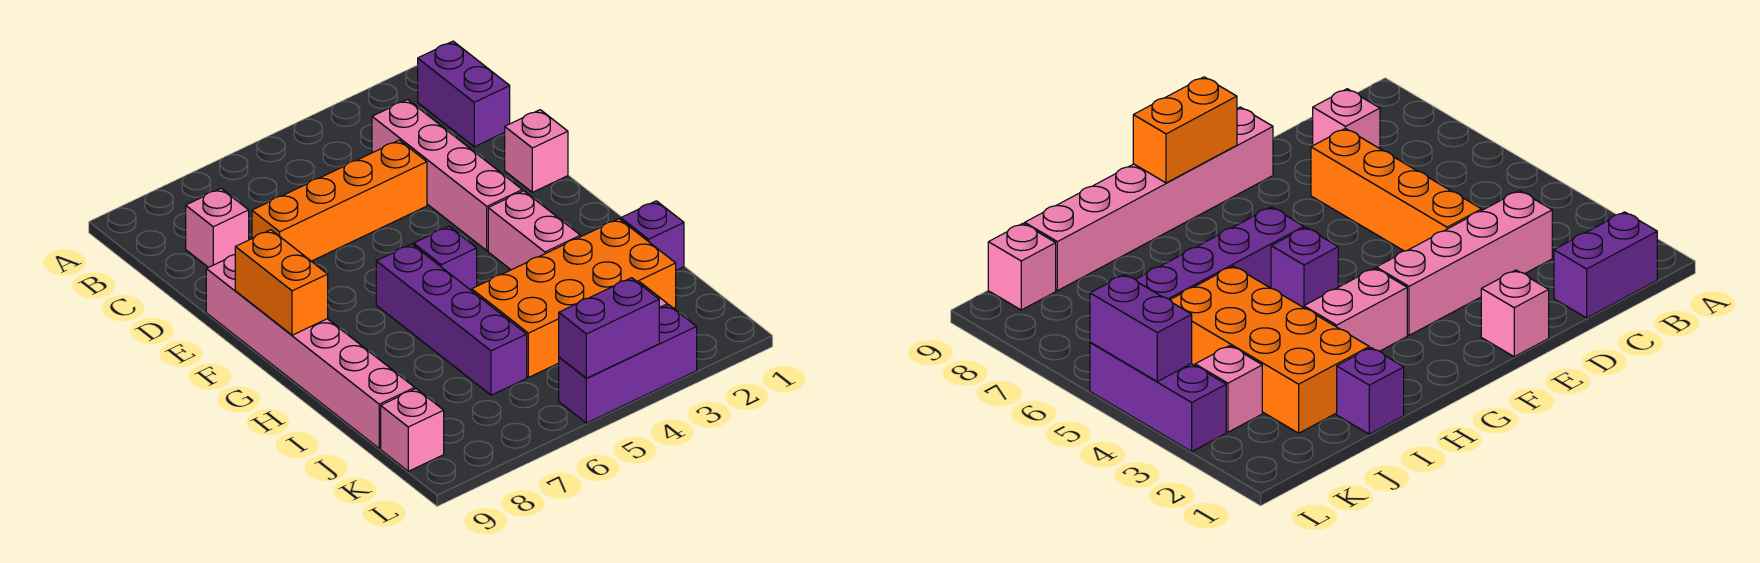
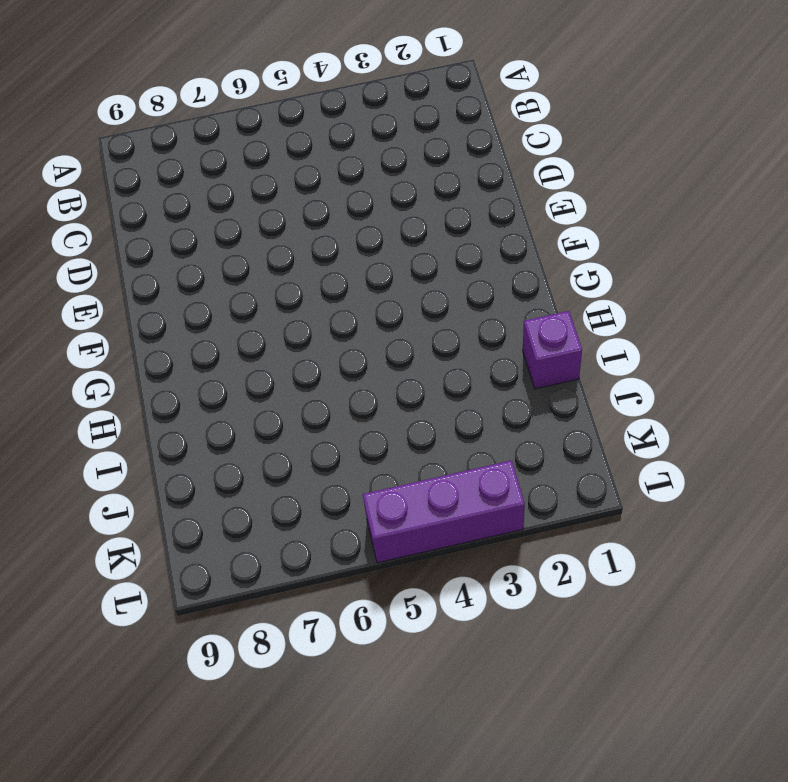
none -> purple brick B1:C1 level 1
none -> pink brick C3:F3 level 1
none -> pink brick C8 level 1

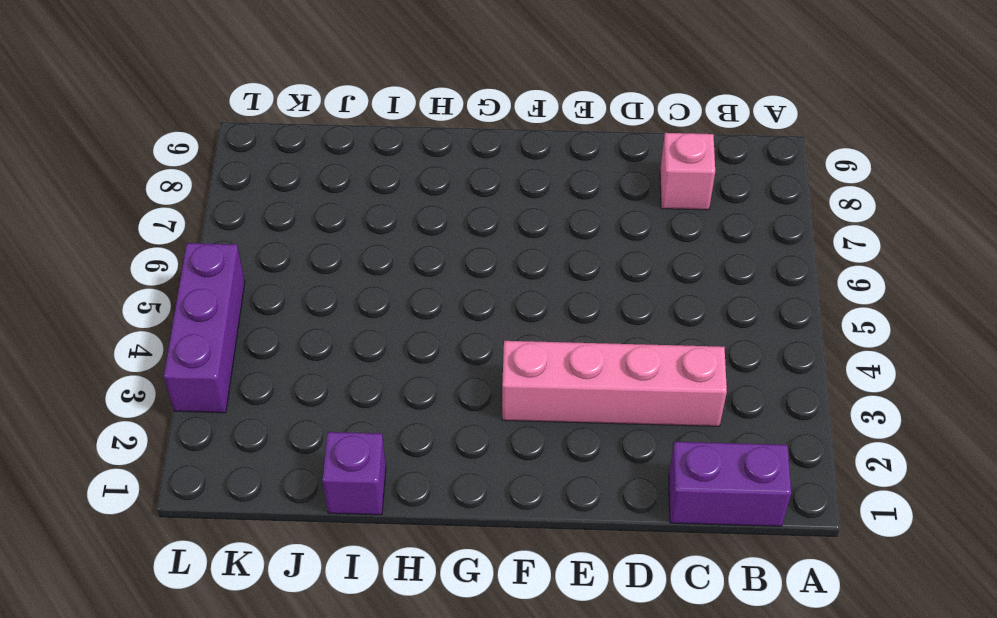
none -> orange brick D4:D7 level 1
none -> pink brick E1 level 1
none -> pink brick E9:J9 level 1

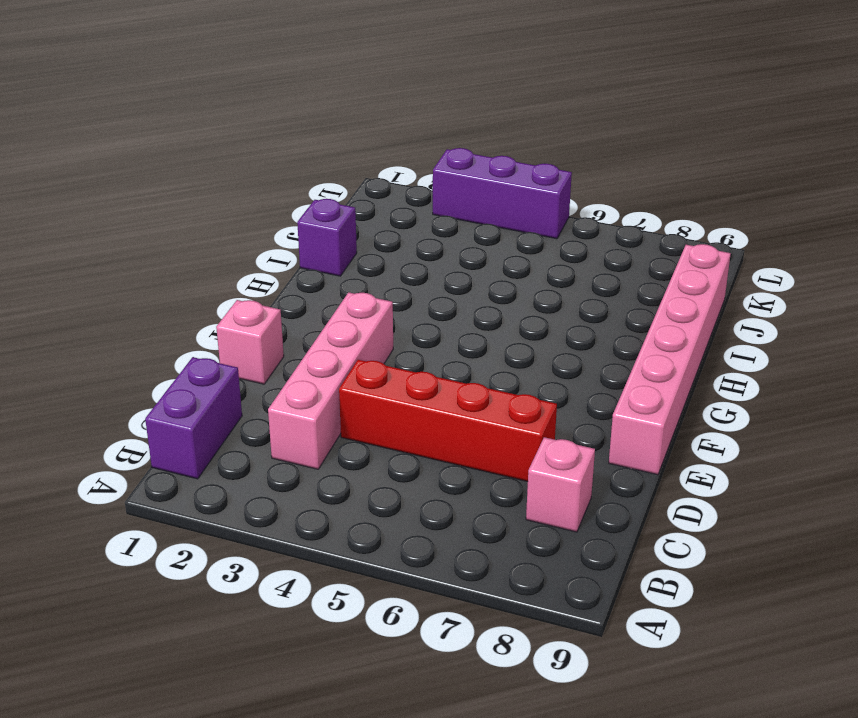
red brick D4:D7 level 1 -> orange brick D4:D7 level 1
none -> pink brick G3:H3 level 1
none -> purple brick G5 level 1
none -> purple brick G6:J6 level 1

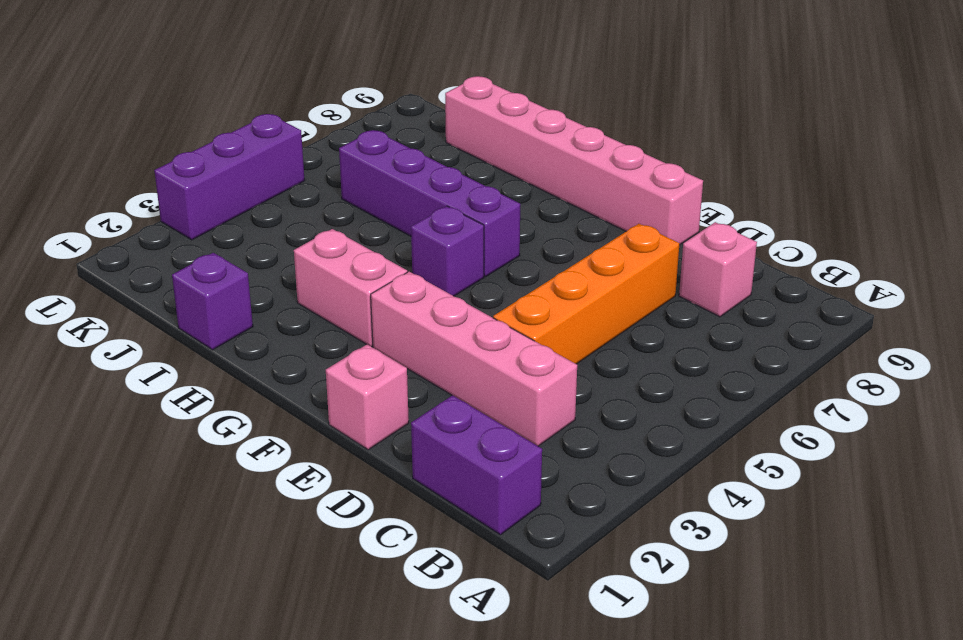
none -> orange brick I2:J5 level 1
none -> pink brick K3 level 1
none -> pink brick K9 level 1

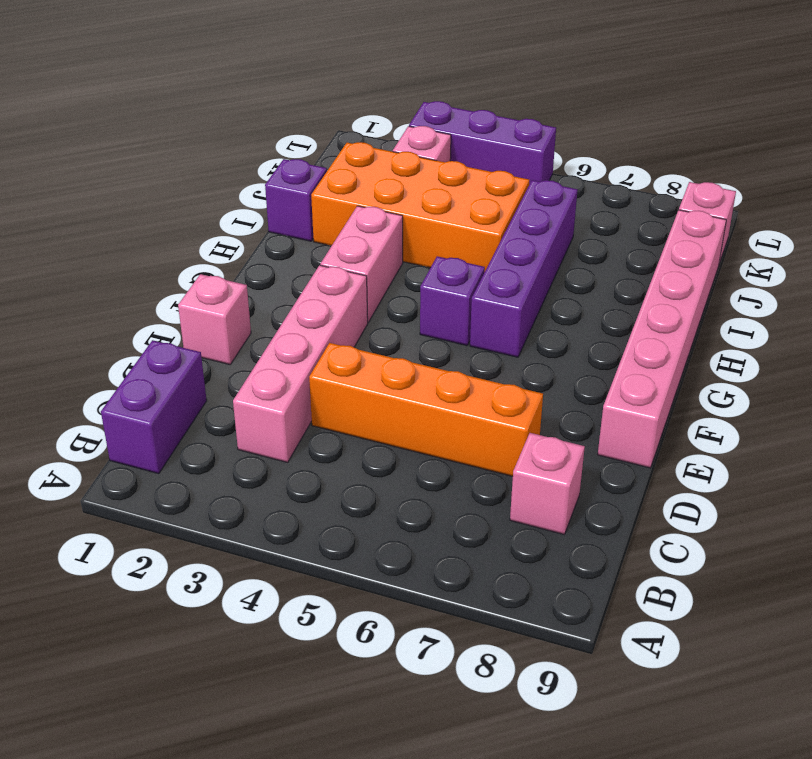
none -> orange brick F9:G9 level 2
none -> purple brick L4:L5 level 2

